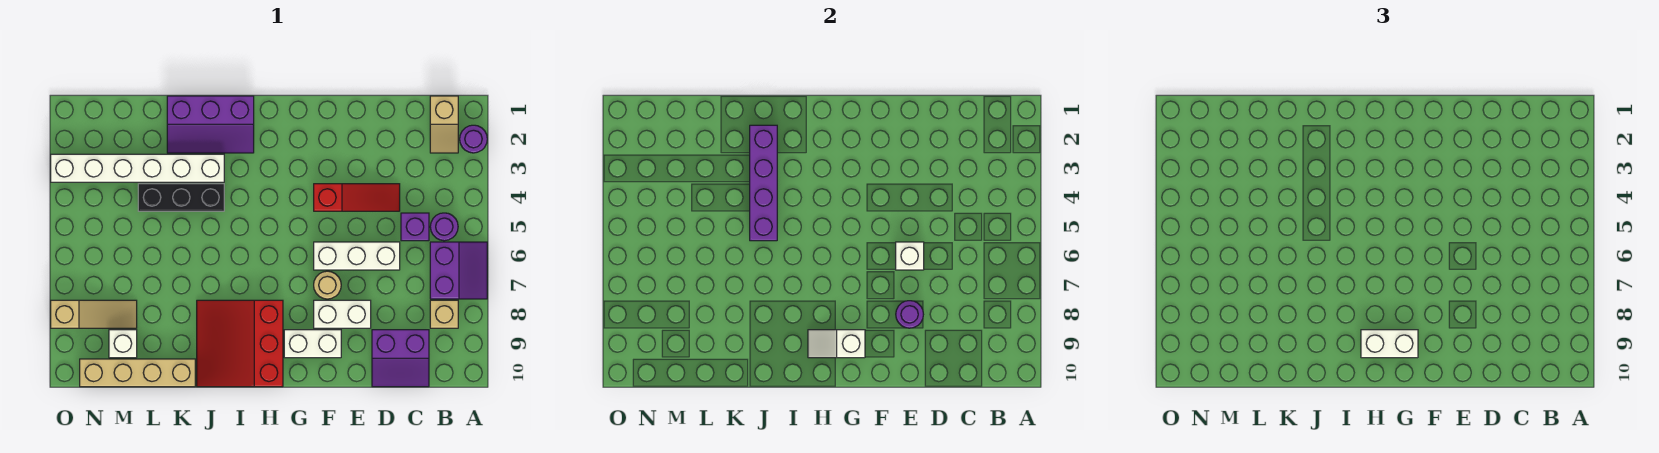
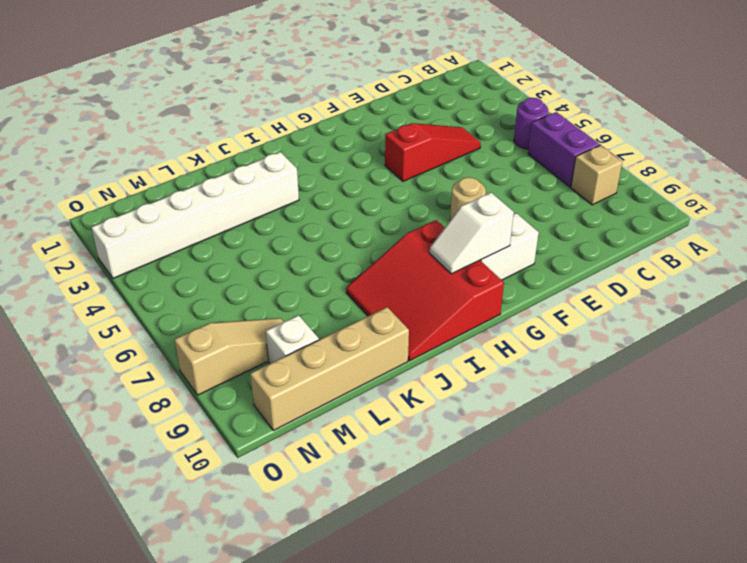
none -> purple round brick A2 level 1
none -> tan slope B1:B2 level 1 top 1
none -> purple brick C5 level 1

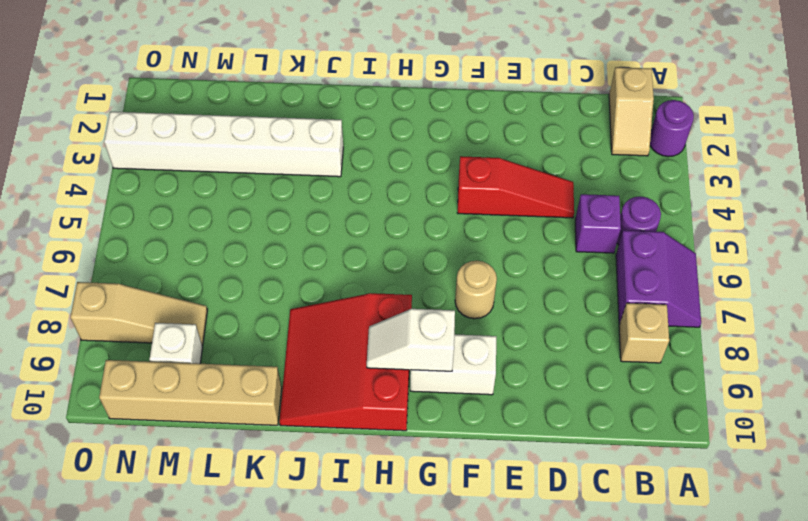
none -> purple slope C9:D10 level 1 top 9
none -> white brick D6:F6 level 1
none -> white brick E8:F8 level 1

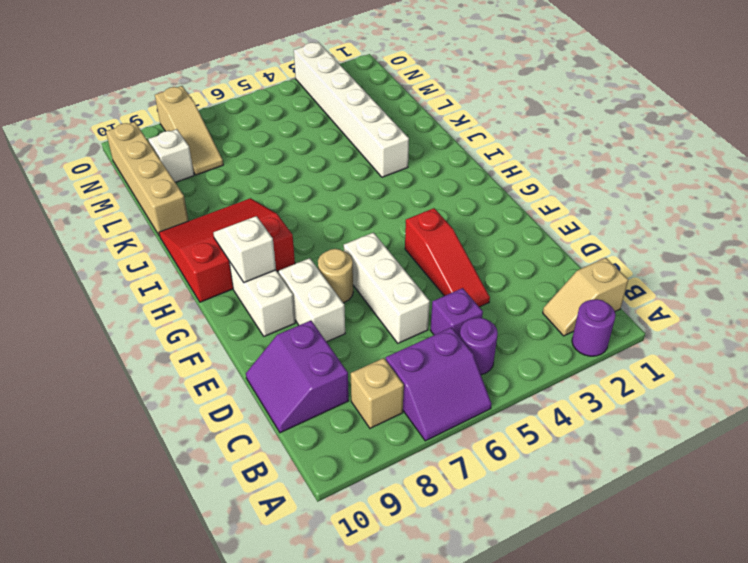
none -> purple slope I1:K2 level 1 top 1
none -> black brick J4:L4 level 1
none -> white brick E6 level 2

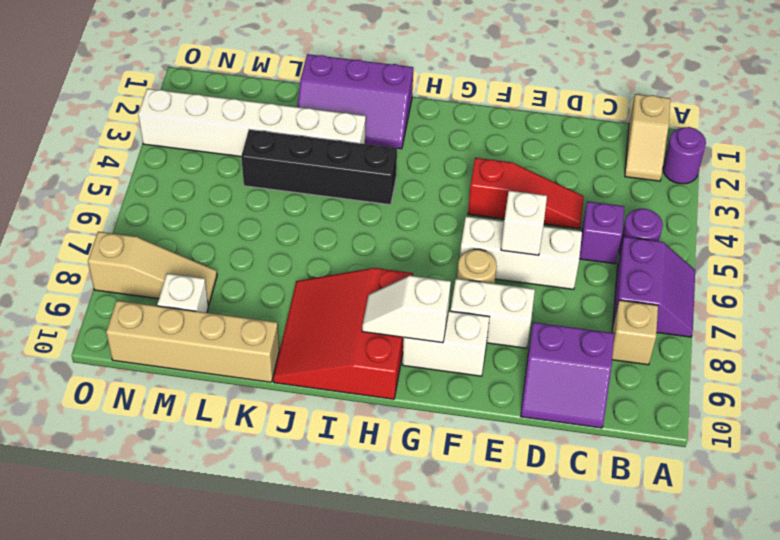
black brick I4:L4 level 1 -> black brick J4:L4 level 1
none -> purple round brick E8 level 2
none -> purple brick J2:J5 level 2
none -> white brick G9:H9 level 3

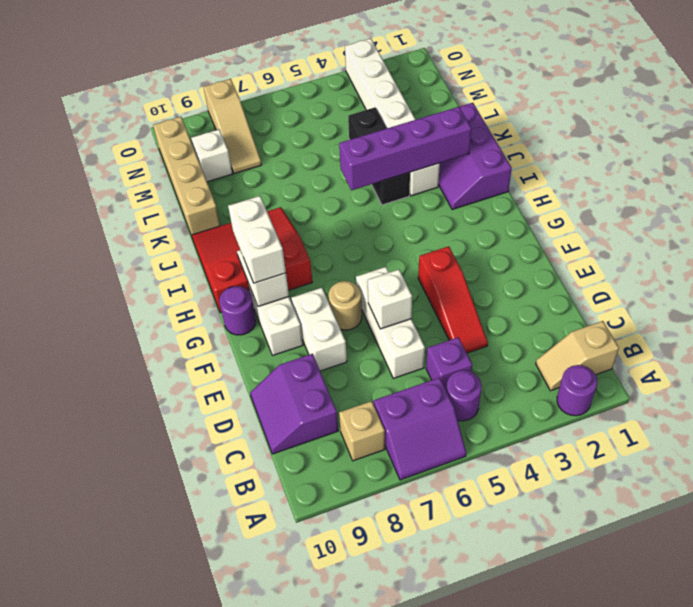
purple round brick G10 level 1 -> purple round brick E8 level 2

